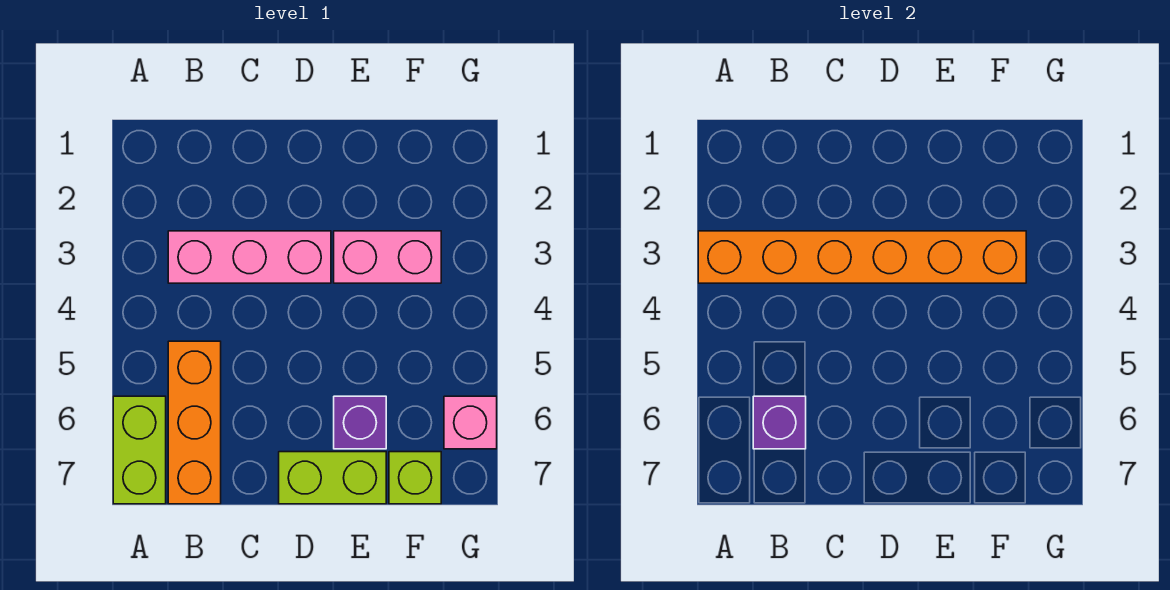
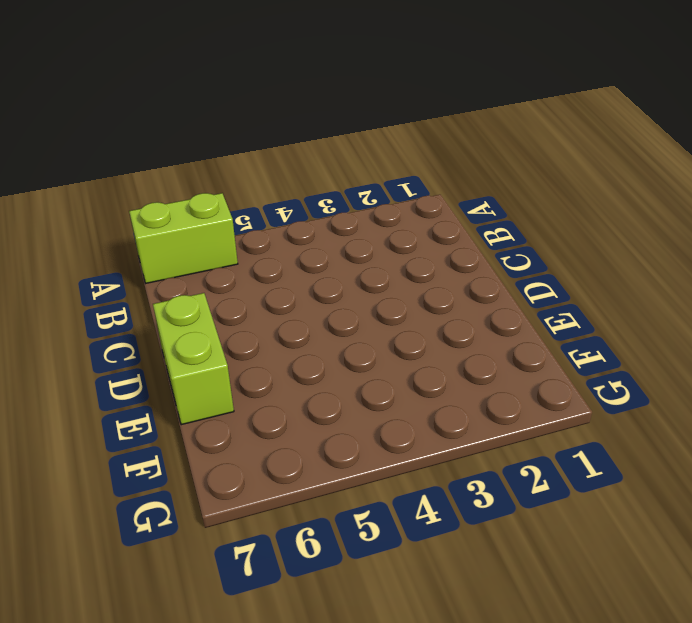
none -> pink brick B3:D3 level 1
none -> orange brick B5:B7 level 1

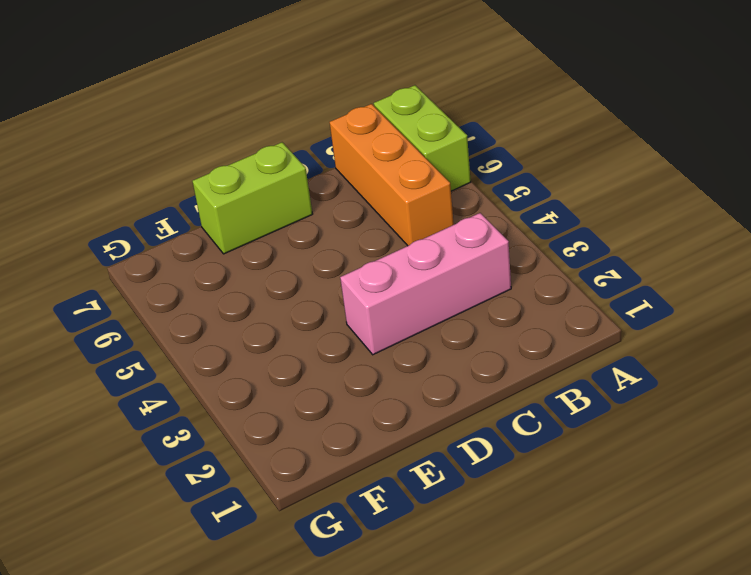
none -> pink brick E3:F3 level 1
none -> purple brick E6 level 1

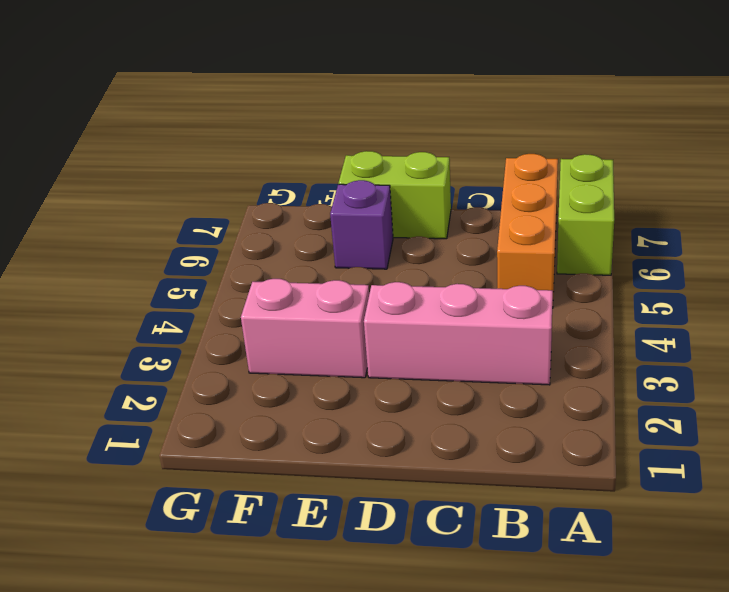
none -> lime brick F7 level 1
none -> pink brick G6 level 1

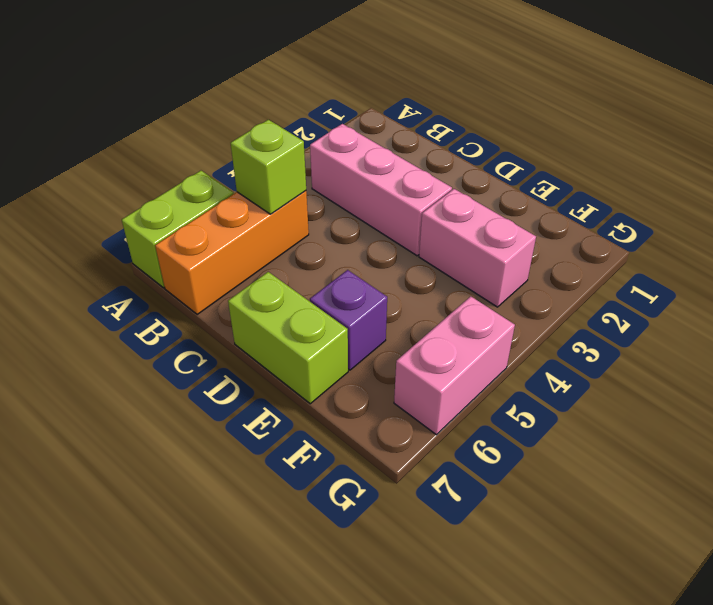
lime brick B5 level 2 -> lime brick F7 level 1
pink brick G5:G6 level 1 -> pink brick G6 level 1
none -> orange brick A3:F3 level 2
none -> purple brick B6 level 2

